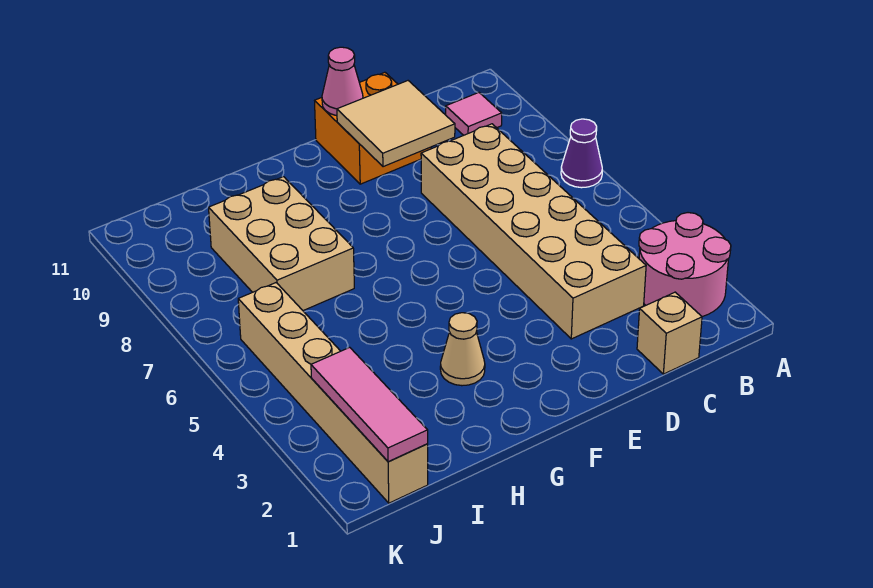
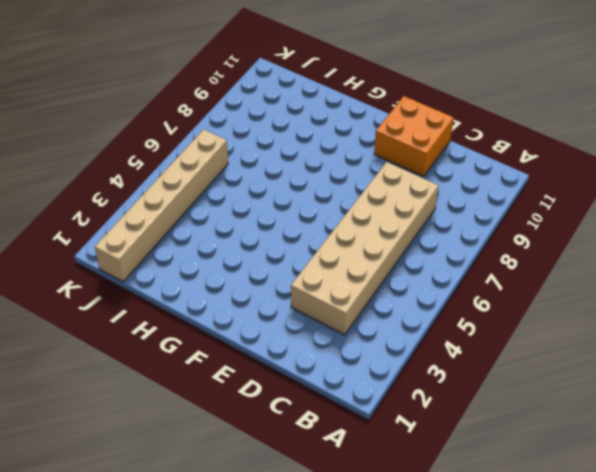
none -> pink round brick A2:B3 level 1
none -> purple cone A7 level 1
none -> pink tile B10 level 1

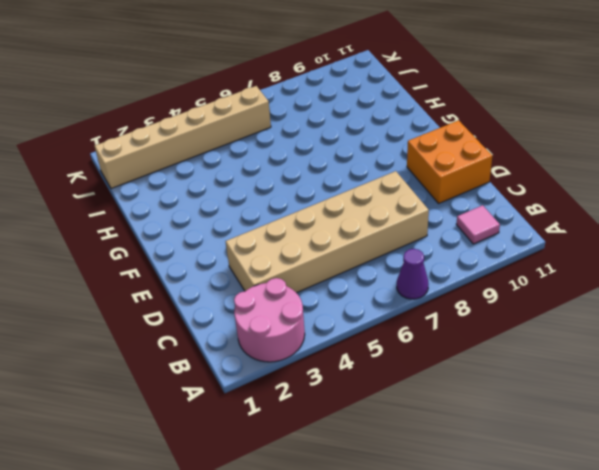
none -> tan brick C1 level 1
none -> tan cone G3 level 1
none -> tan brick H7:I9 level 1

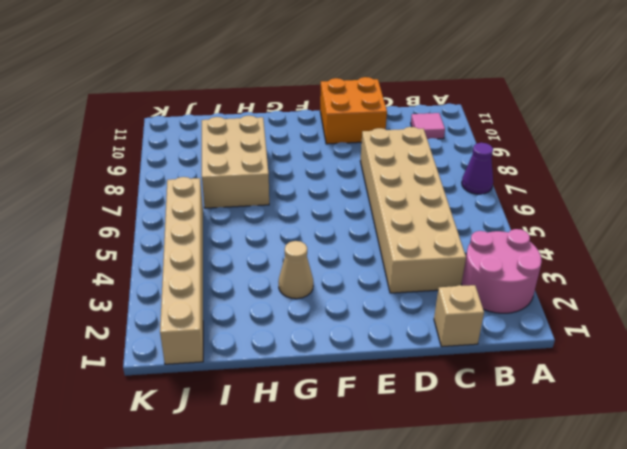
none -> tan tile D9:E10 level 2
none -> pink cone E11 level 2
none -> pink tile J1:J3 level 2

